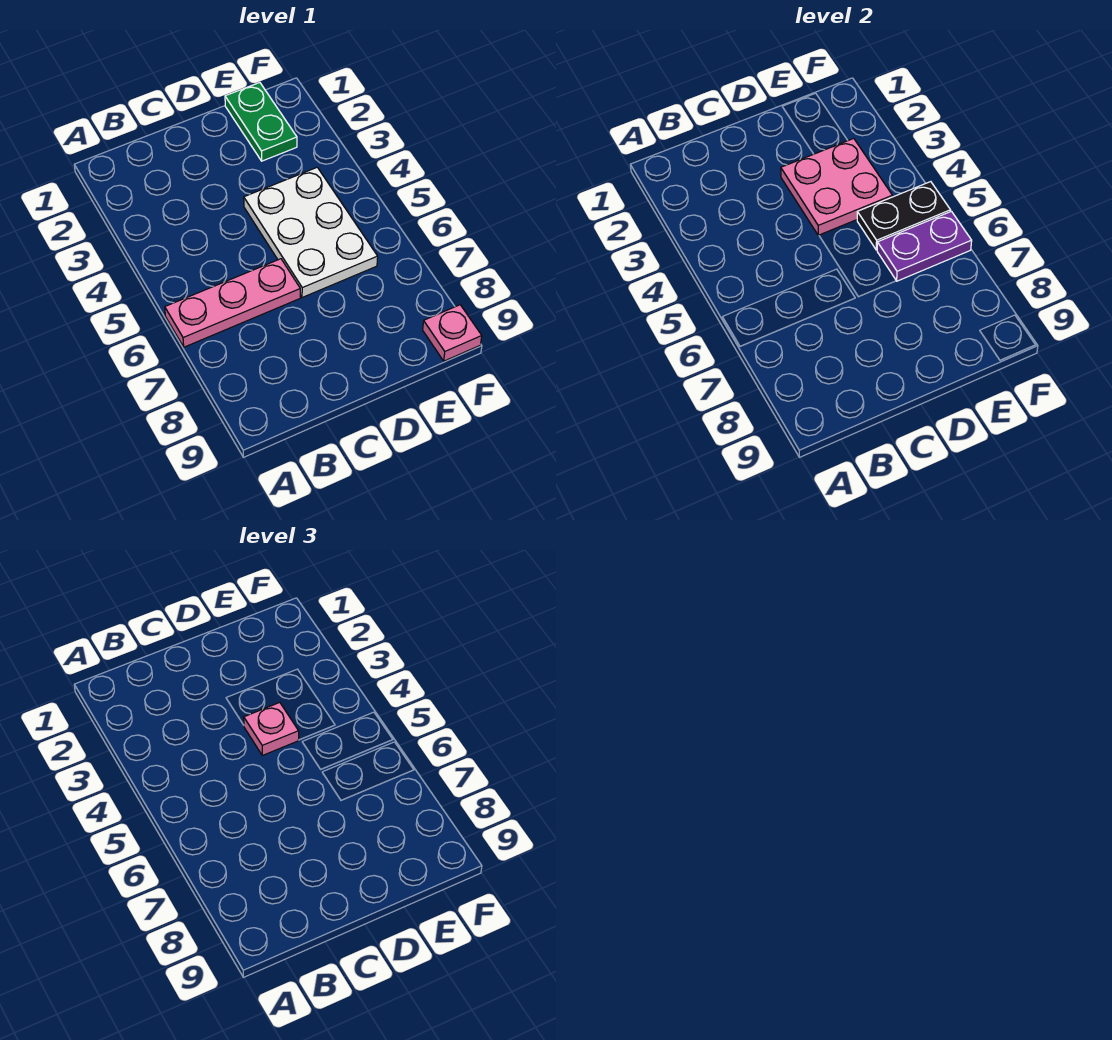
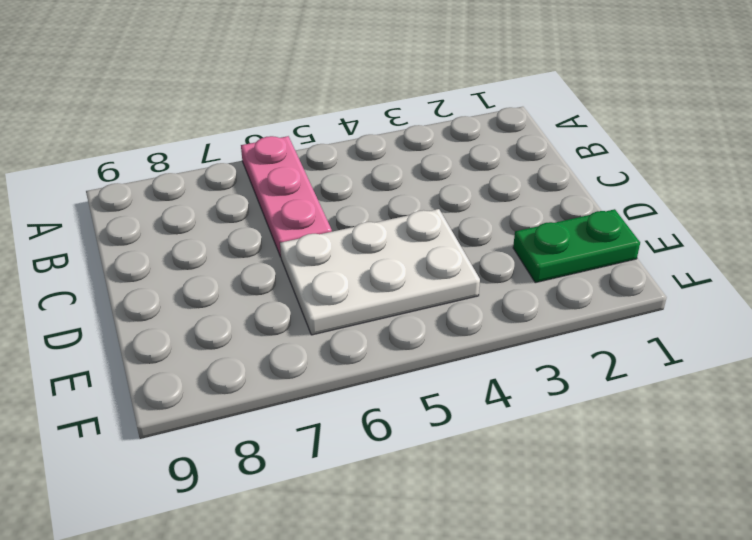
none -> pink plate F9 level 1
none -> pink plate D3:E4 level 2

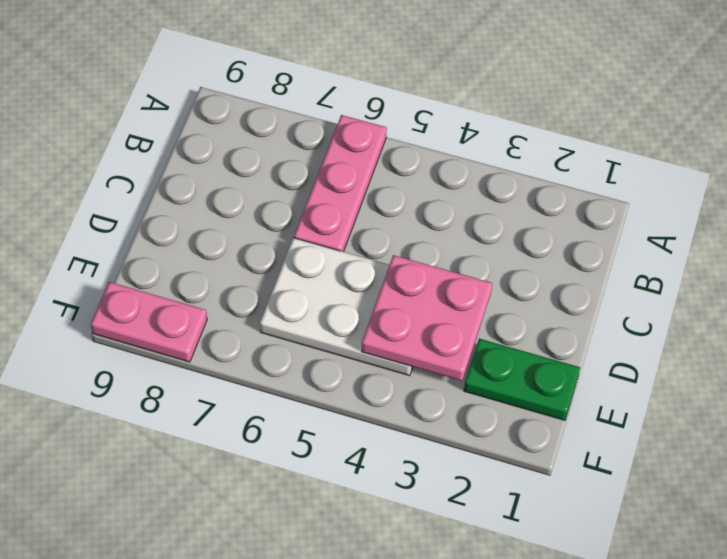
pink plate F8:F9 level 1 -> pink plate F9 level 1
none -> black plate E5:F5 level 2
none -> purple plate E6:F6 level 2

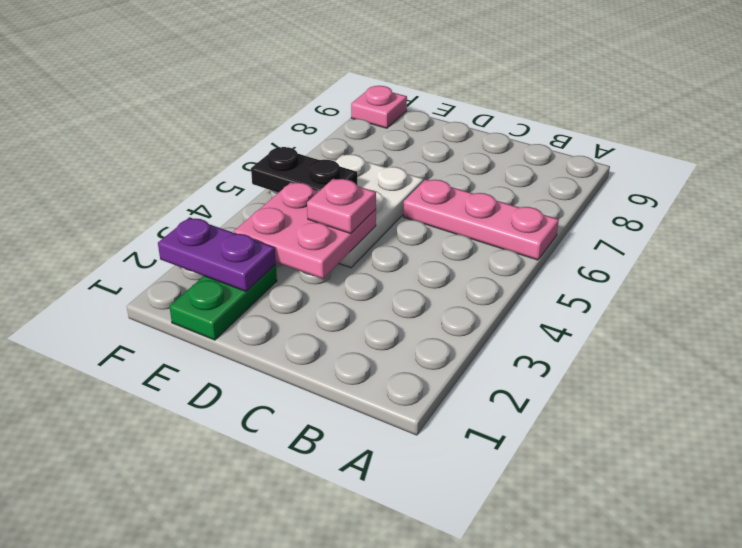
purple plate E2:F2 level 2 -> purple plate E6:F6 level 2

